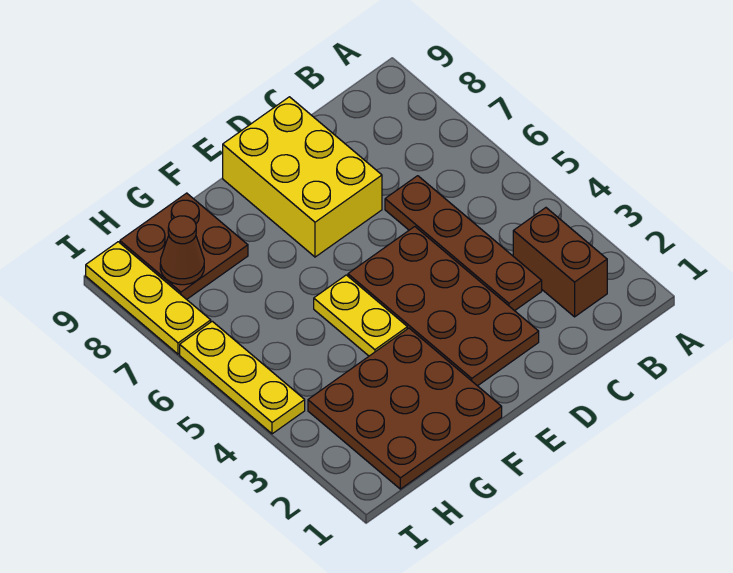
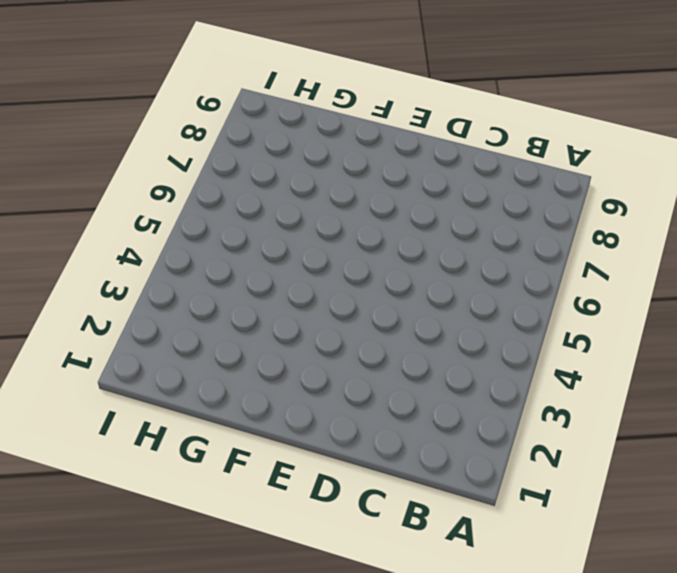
none -> brown brick B2:B3 level 1
none -> brown plate C3:C6 level 1

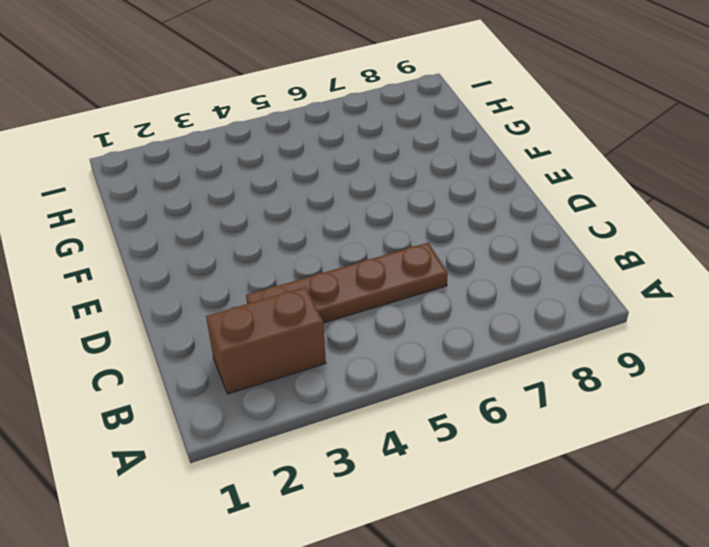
none -> brown plate D2:E5 level 1
none -> yellow brick D7:E9 level 1

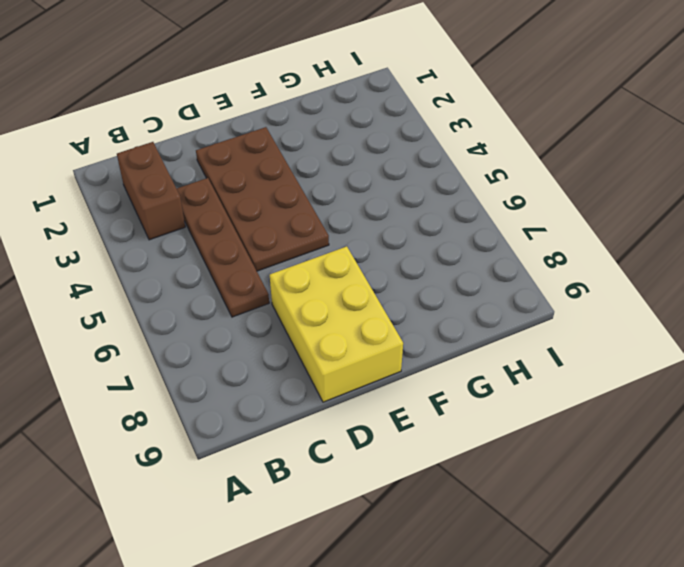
none -> brown plate F1:H3 level 1
none -> yellow plate F4:F5 level 1

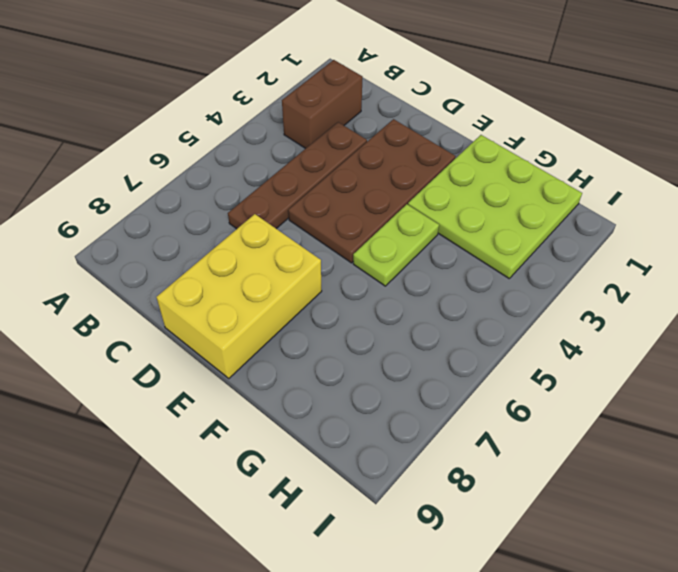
lime plate F1:H3 level 1 -> brown plate F1:H3 level 1
lime plate F4:F5 level 1 -> yellow plate F4:F5 level 1
none -> brown plate G8:H9 level 1
none -> yellow plate I4:I6 level 1

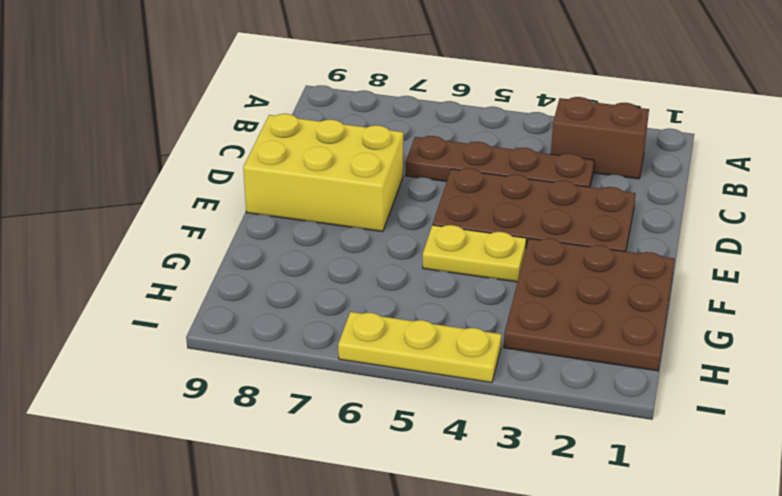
none -> brown plate G8:H9 level 1
none -> yellow plate I7:I9 level 1

